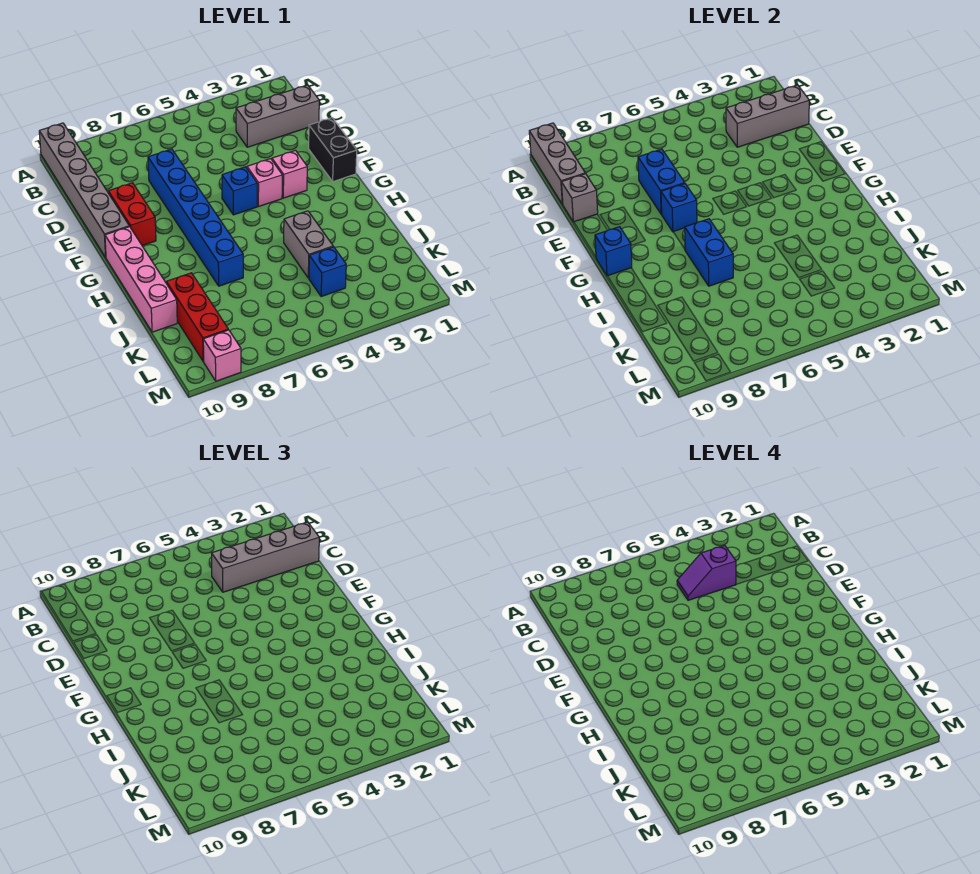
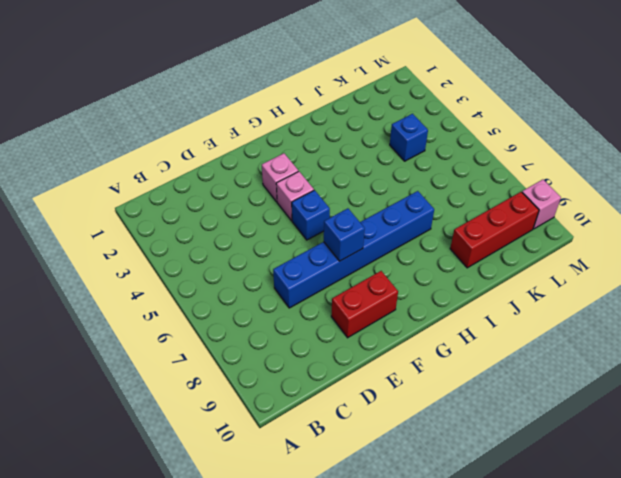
none -> grey brick A10:F10 level 1
none -> grey brick C1:C3 level 1
none -> black brick E1:F1 level 1

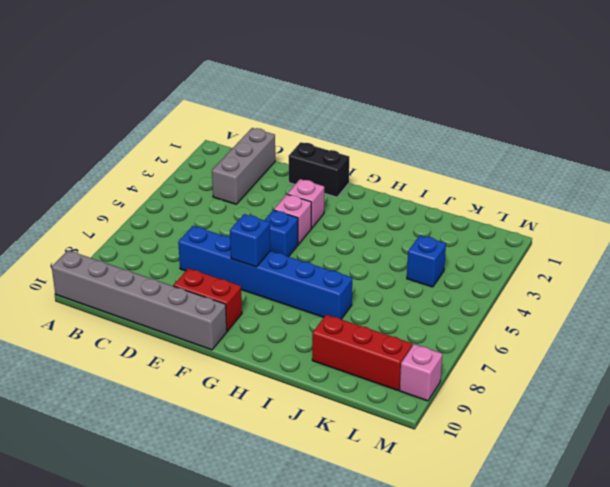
none -> pink brick G10:J10 level 1
none -> grey brick I4:J4 level 1
none -> grey brick A10:C10 level 2

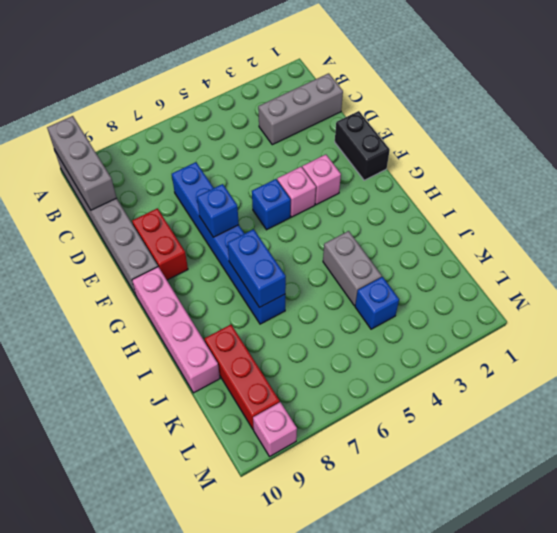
none -> grey brick C1:C3 level 2
none -> blue brick D7:E7 level 2
none -> grey brick D10 level 2

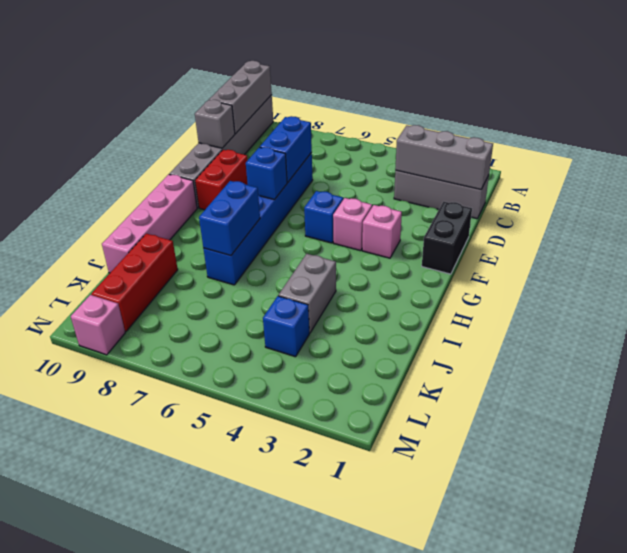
none -> blue brick G10 level 2
none -> grey brick C1:C4 level 3
none -> purple slope C4:C5 level 4 top 4

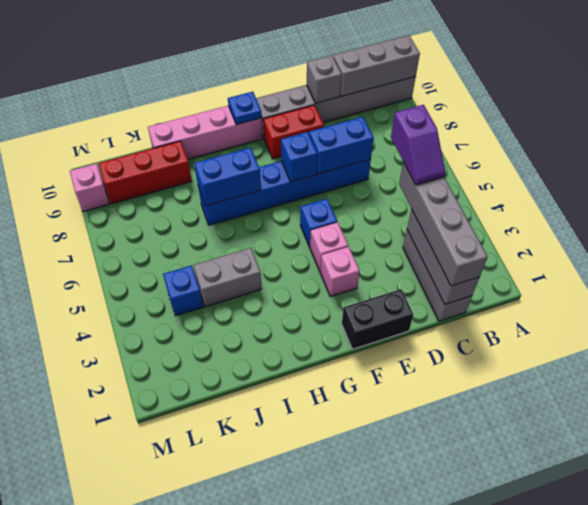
purple slope C4:C5 level 4 top 5 -> purple slope C4:C5 level 4 top 4
blue plate G10 level 2 -> blue brick G10 level 2

